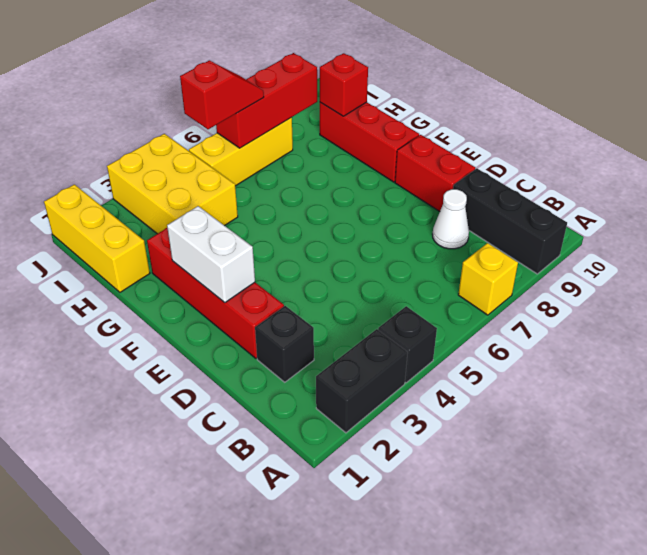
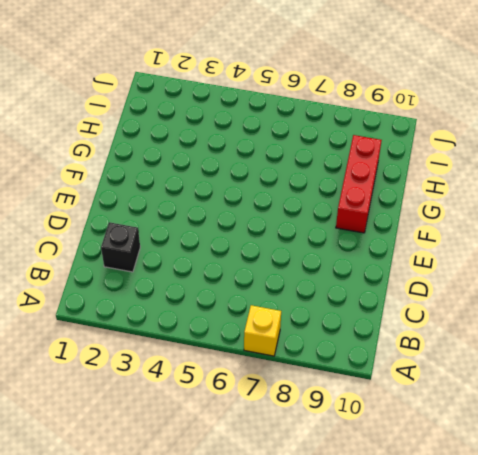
none -> black brick A2:A3 level 1
none -> black brick A4 level 1
none -> black brick A9:C9 level 1

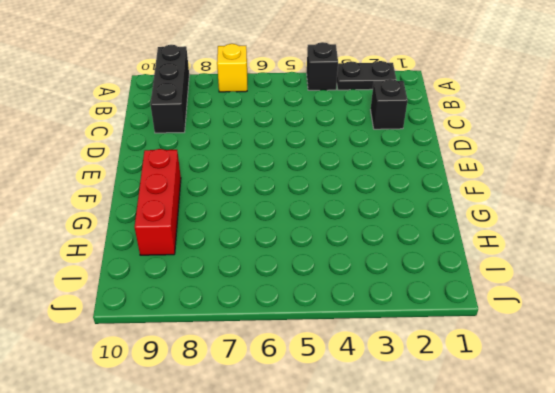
black plate A2:A3 level 1 -> black brick A2:A3 level 1
none -> white cone C8 level 1
none -> red brick D2:G2 level 1
none -> red brick D9:E9 level 1

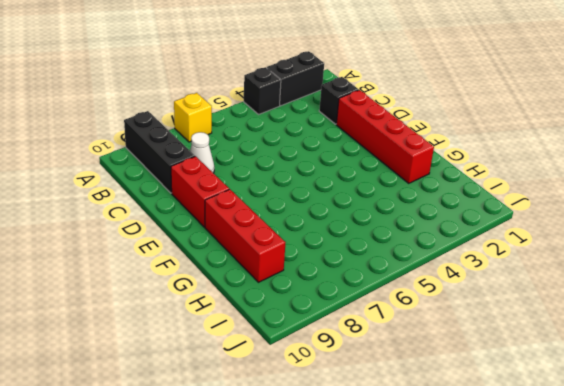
none -> yellow brick H1:J1 level 1
none -> yellow brick H3:J4 level 1
none -> yellow brick I5:I7 level 1

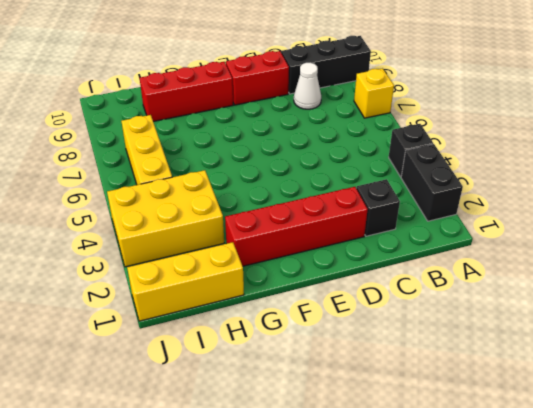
none -> white brick E2:F2 level 2
none -> red brick H9 level 2
none -> red brick I6:I8 level 2

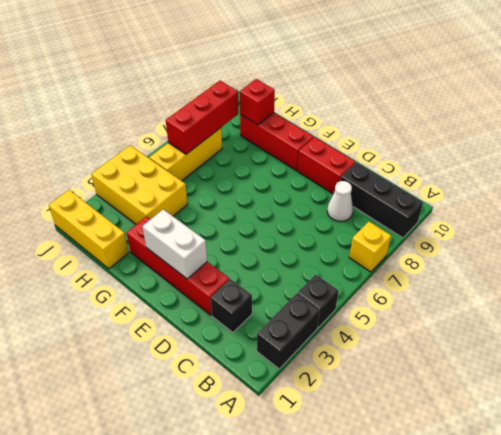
none -> red slope I5:I6 level 3 top 5

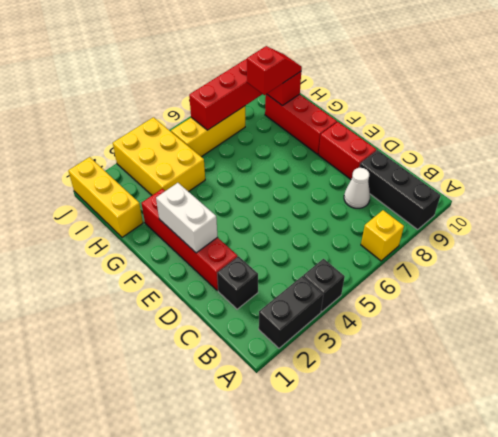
red slope H8:H9 level 3 top 8 -> red slope I5:I6 level 3 top 5

